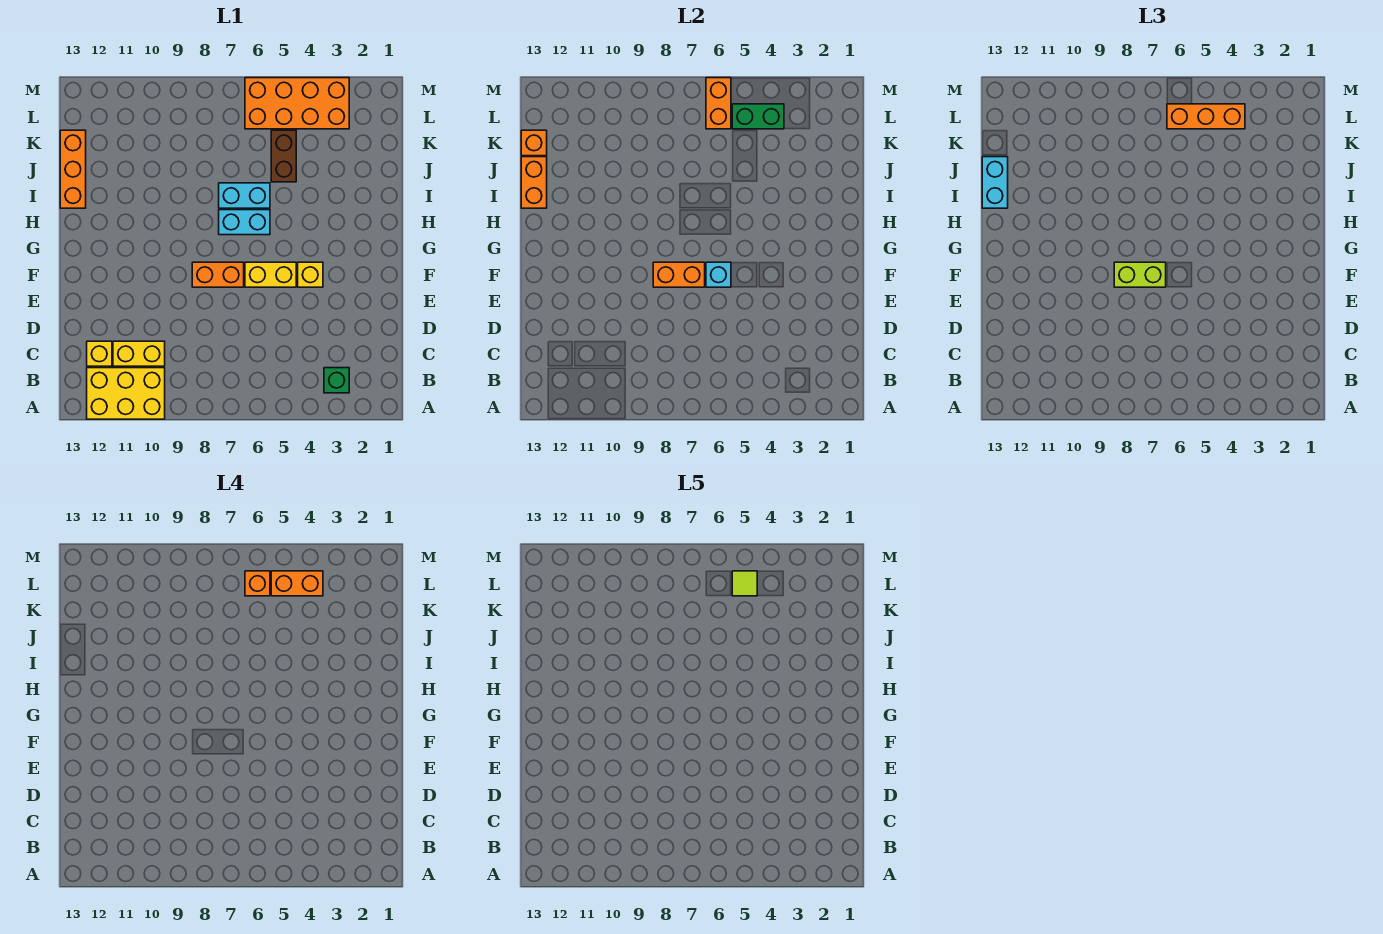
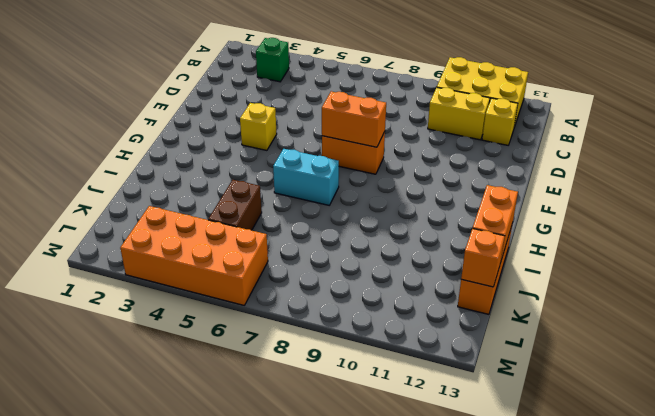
none -> yellow brick F5:F6 level 1
none -> cyan brick I6:I7 level 1
none -> cyan brick F6 level 2

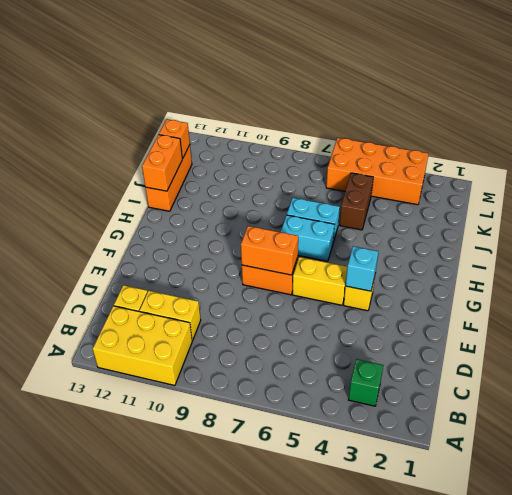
cyan brick F4 level 2 -> cyan brick F6 level 2
none -> green brick L4:L5 level 2
none -> orange brick L6:M6 level 2
none -> lime brick F7:F8 level 3

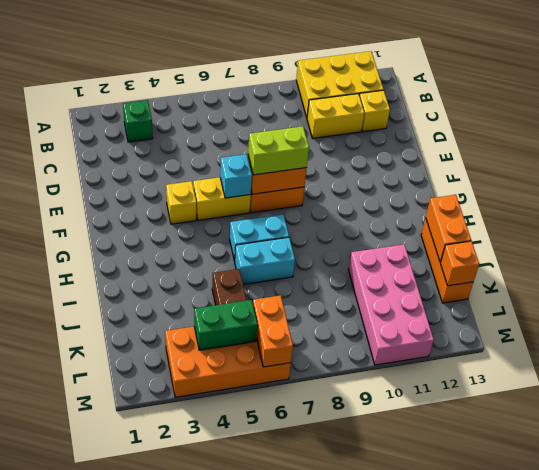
pink brick J10:M11 level 1 -> none
none -> cyan brick I13:J13 level 3
none -> orange brick L4:L6 level 3
none -> orange brick L4:L5 level 4

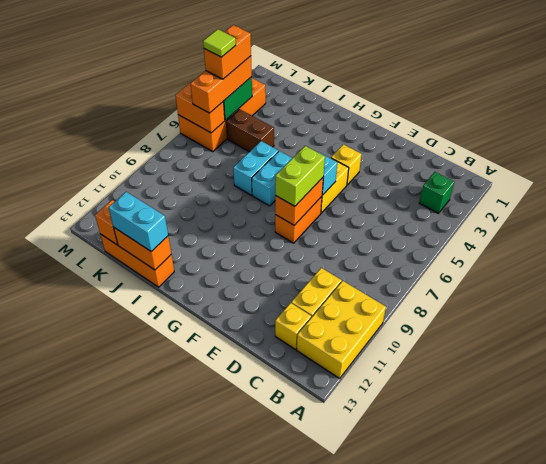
none -> orange brick L6 level 4

